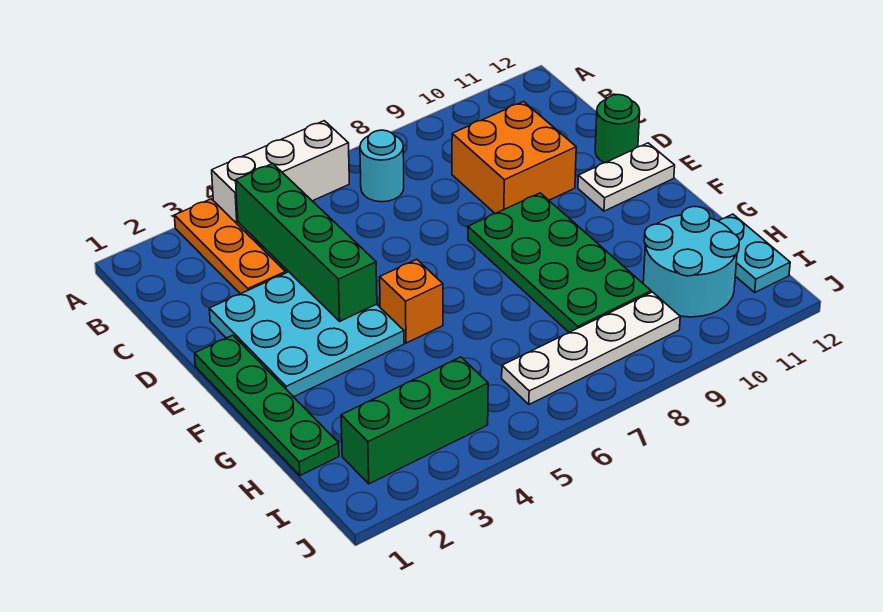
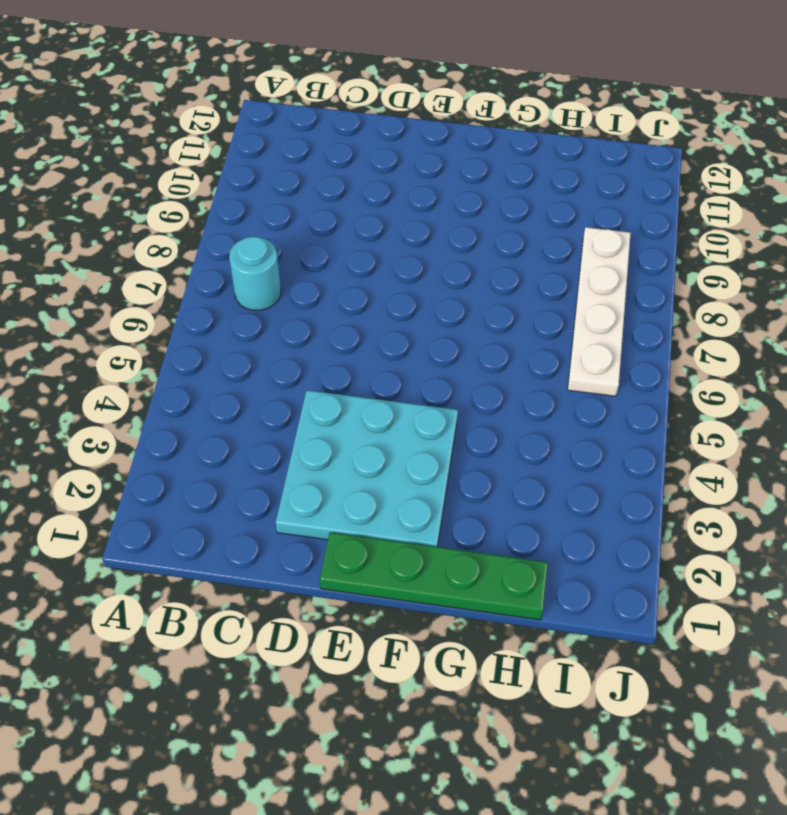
none -> orange plate A3:C3 level 1
none -> white brick A4:A6 level 1
none -> orange brick C9:D10 level 1

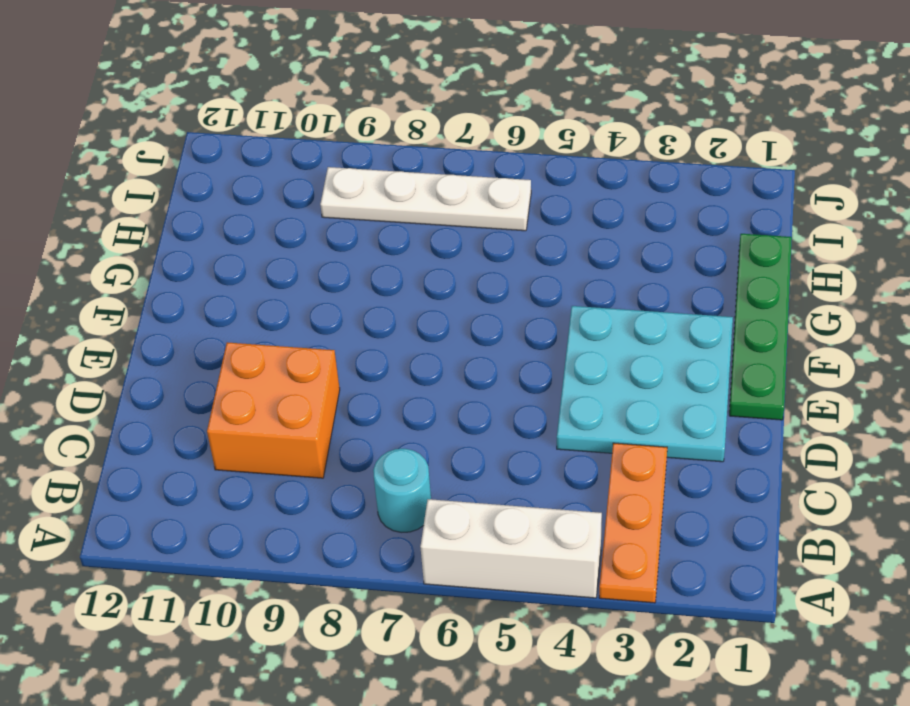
none -> green round brick D12 level 1
none -> green plate E8:H9 level 1
none -> white plate E11:E12 level 1

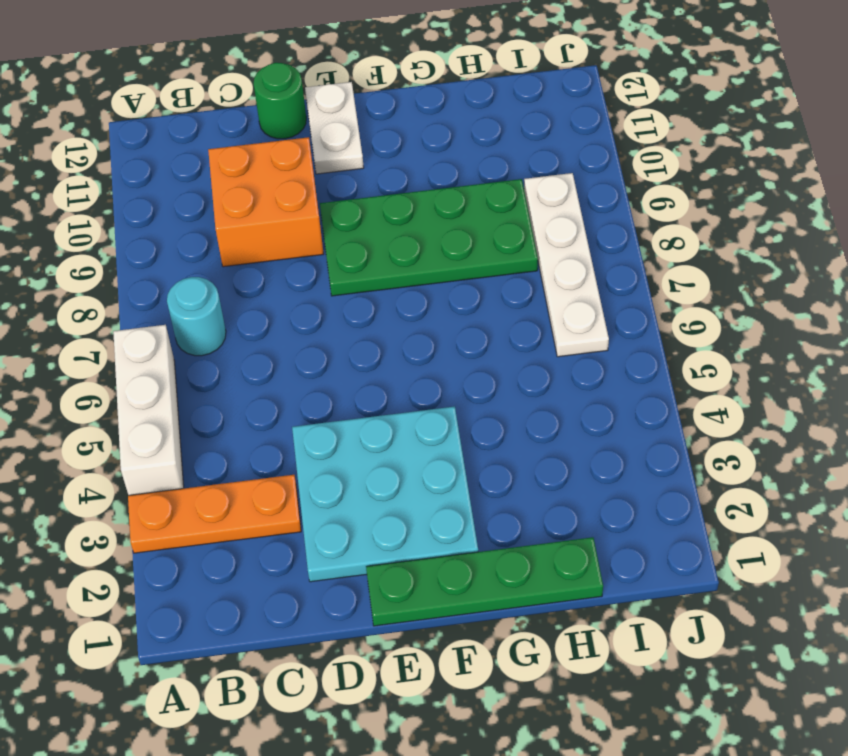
none -> orange brick F5 level 1
none -> cyan round brick H10:I11 level 1
none -> cyan plate H12:I12 level 1

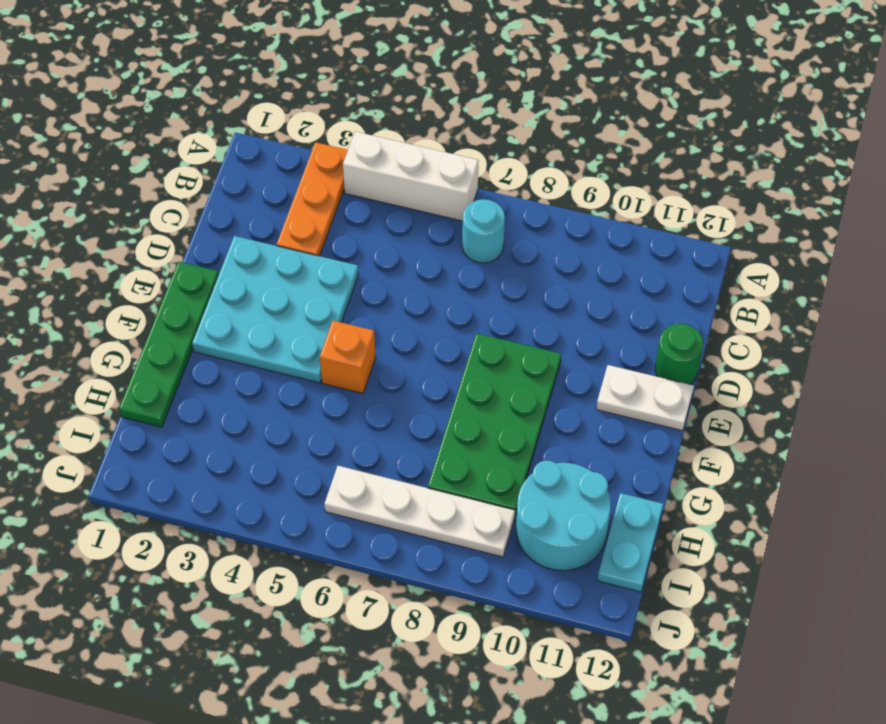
none -> orange brick C9:D10 level 1
none -> green brick I2:I4 level 1
none -> green brick B4:E4 level 2

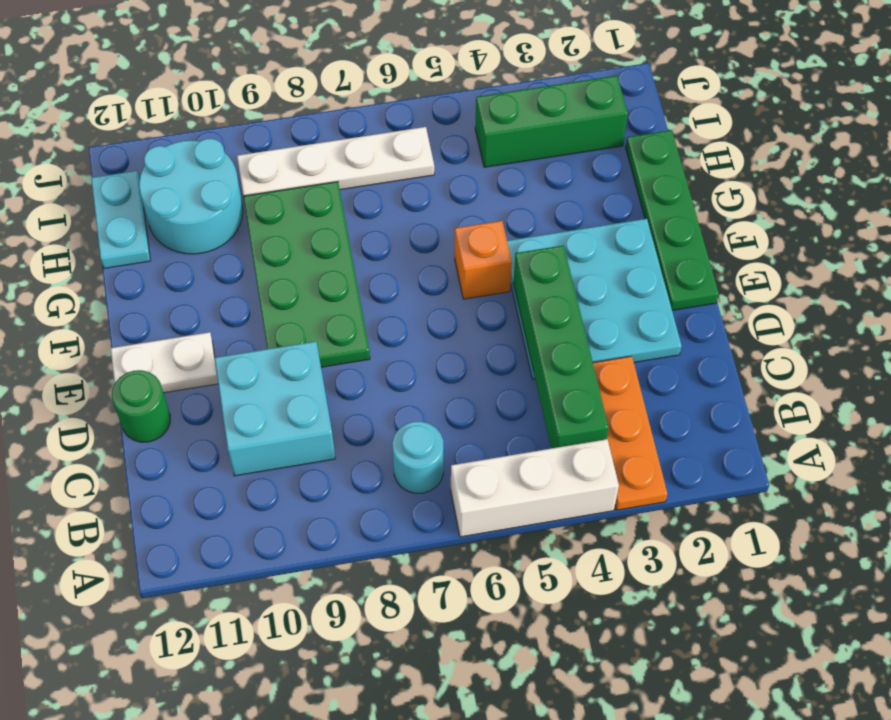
cyan brick C9:D10 level 1 -> orange brick C9:D10 level 1

